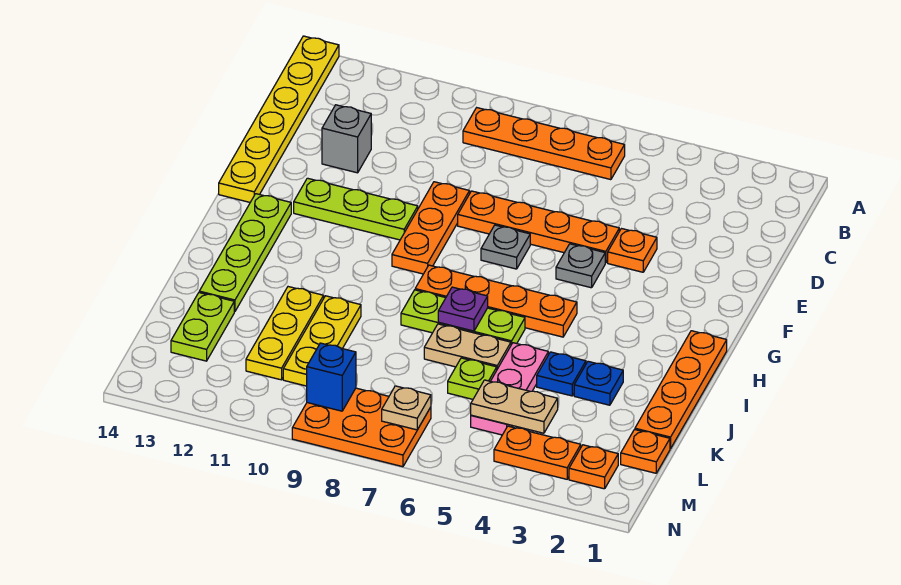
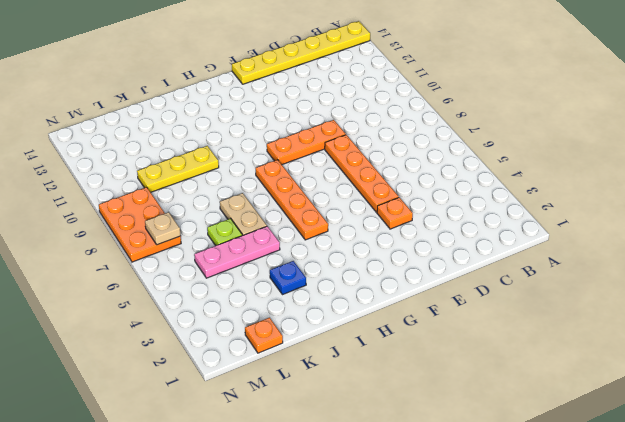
none -> orange plate B6:B9 level 1
none -> grey brick D12 level 1
none -> grey plate F5 level 1

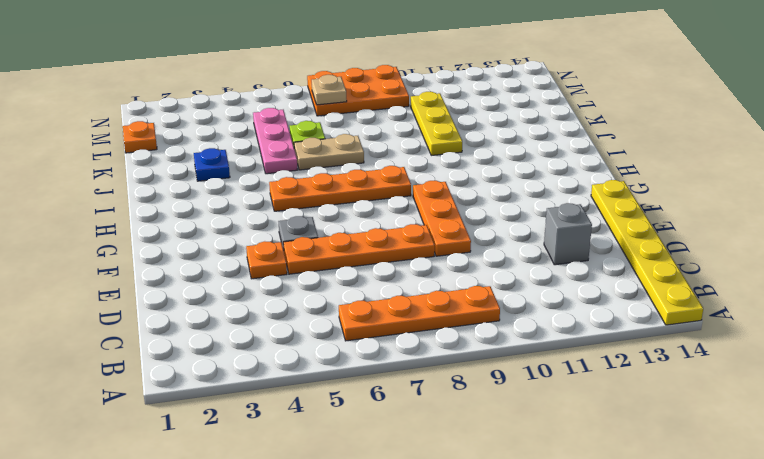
none -> grey plate F7 level 1
none -> lime plate F10:F12 level 1
none -> lime plate G13:J13 level 1

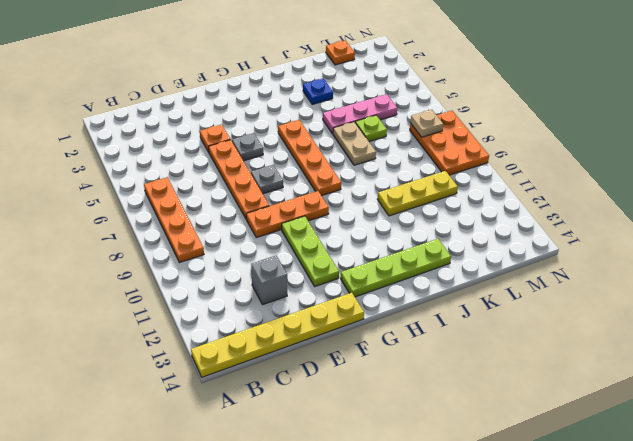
none -> orange plate H1:K1 level 1
none -> lime plate I6:I8 level 1
none -> blue plate J4 level 1

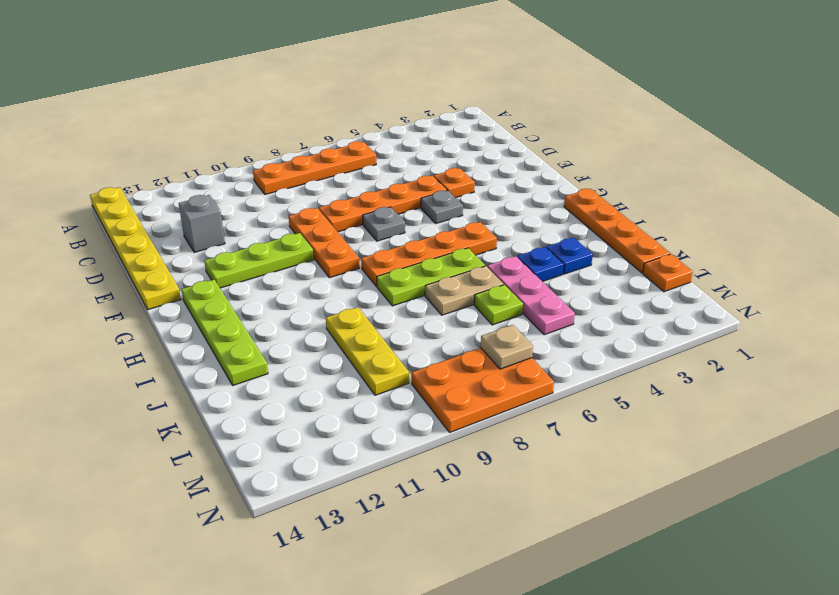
none -> yellow plate J11:L11 level 1
none -> lime plate K13:L13 level 1
none -> orange plate M2 level 1

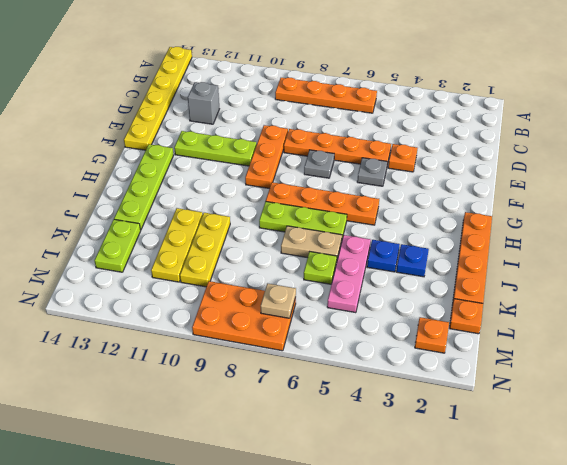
none -> orange plate M3:M4 level 1
none -> purple plate I7 level 2
none -> tan plate L4:L5 level 2

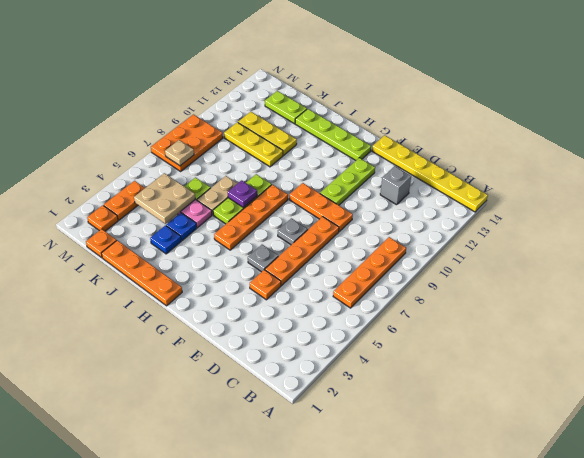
tan plate K4:L5 level 2 -> tan plate L4:L5 level 2
none -> blue brick M9 level 2

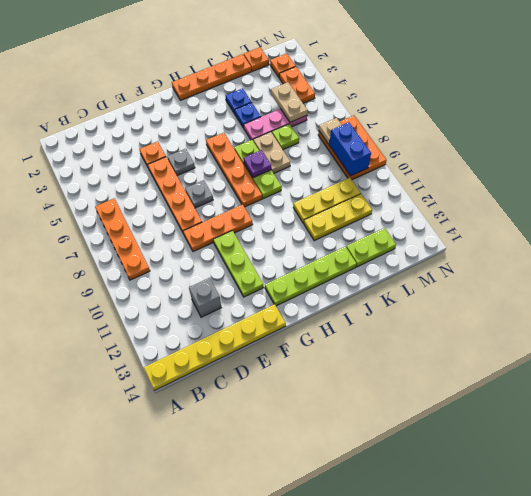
blue brick M8:M9 level 2 -> blue brick M9 level 2

